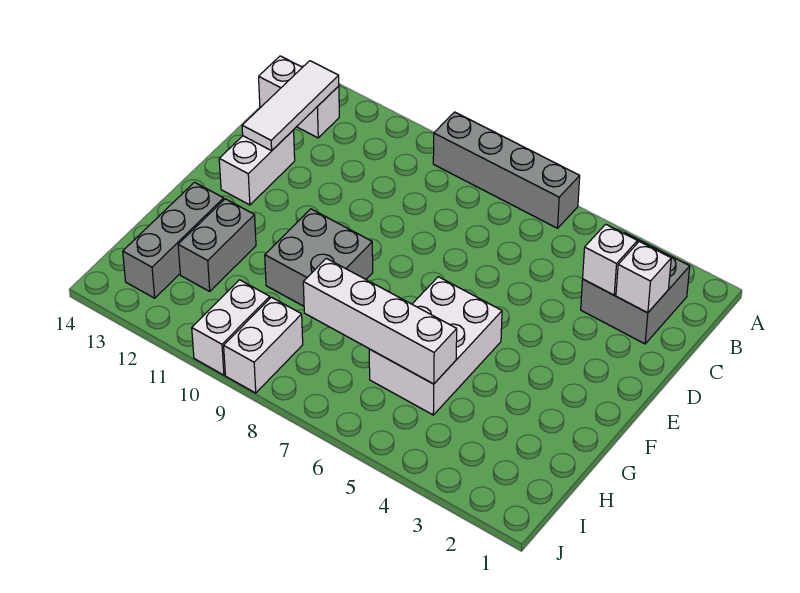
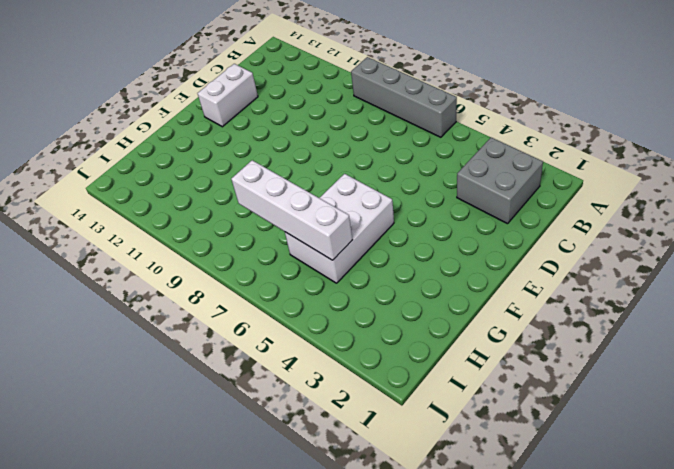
none -> white brick B13:B14 level 1
none -> grey brick F9:G10 level 1
none -> grey brick G12:H12 level 1

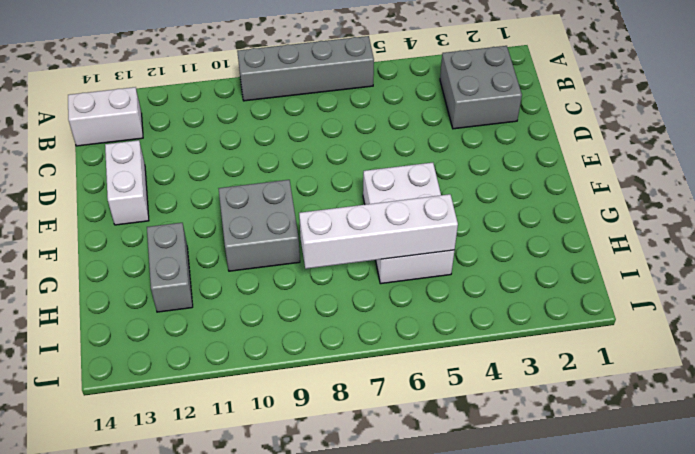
none -> grey brick G13:I13 level 1
none -> white brick I9:J9 level 1
none -> white brick I10:J10 level 1

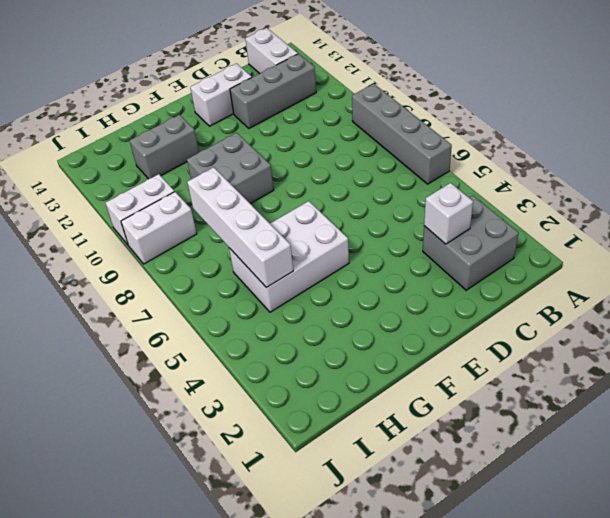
grey brick B12:D12 level 1 -> grey brick G13:I13 level 1
none -> white tile B13:D13 level 2
none -> white brick C2 level 2

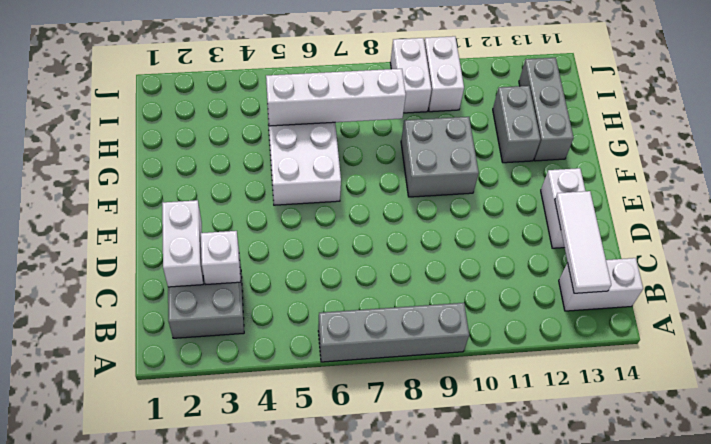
white brick C2:D2 level 2 -> white brick C2 level 2

